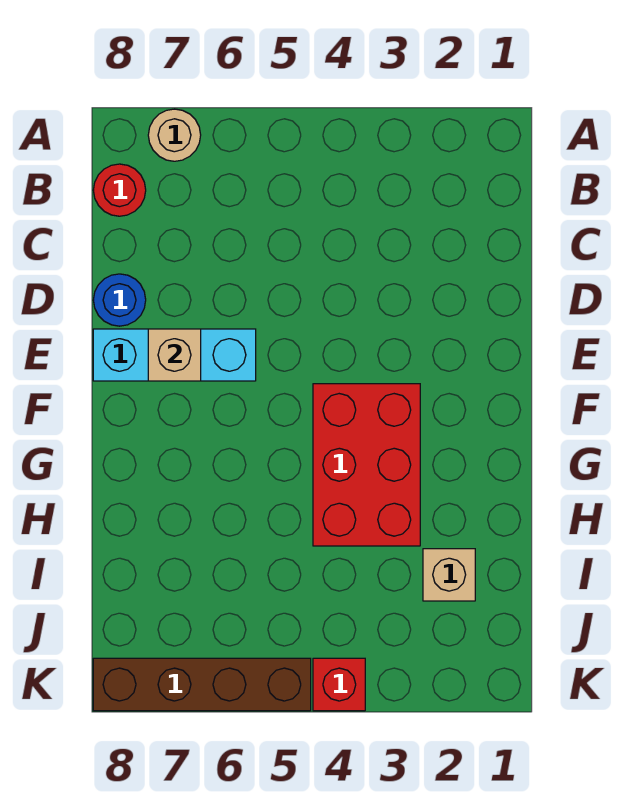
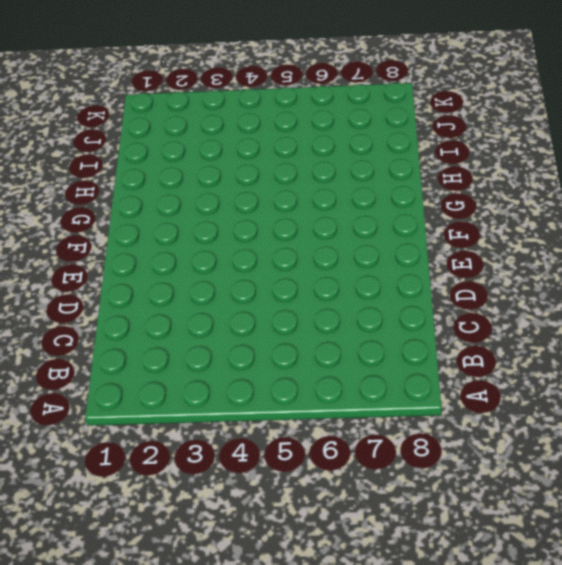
none -> tan round brick A7 level 1
none -> red round brick B8 level 1

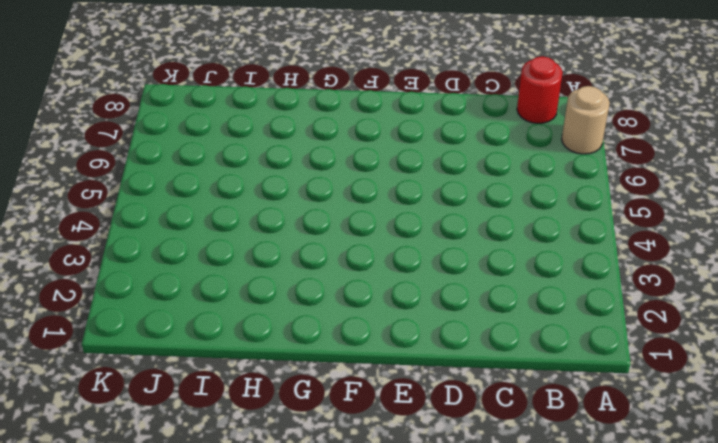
none -> blue round brick D8 level 1
none -> cyan brick E6:E8 level 1

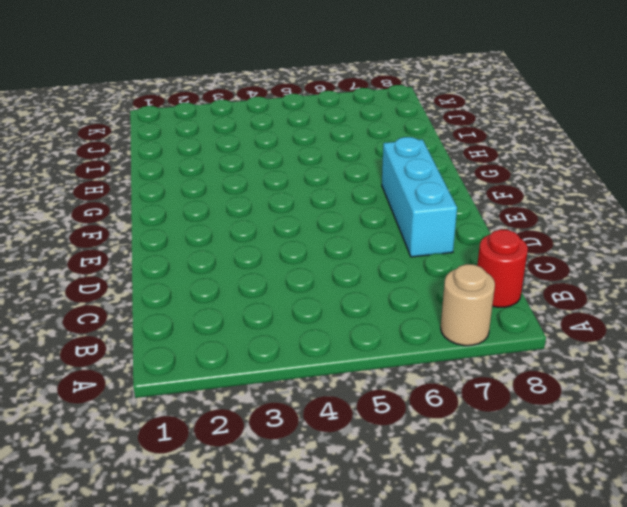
cyan brick D7:F7 level 1 -> cyan brick E6:E8 level 1
none -> blue round brick D8 level 1
none -> red brick F3:H4 level 1

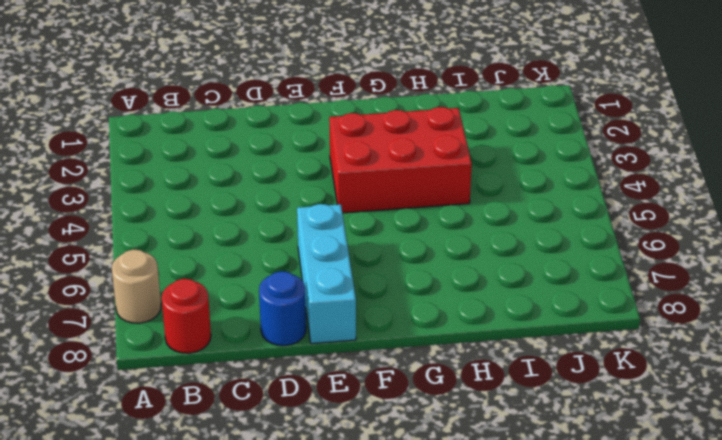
none -> tan brick I2 level 1
none -> red brick K4 level 1

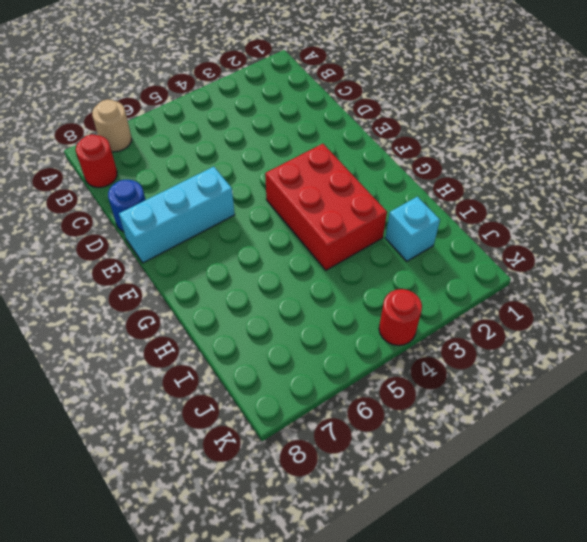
cyan brick I2 level 1 -> tan brick I2 level 1
red round brick K4 level 1 -> red brick K4 level 1
none -> brown brick K5:K8 level 1
none -> tan brick E7 level 2

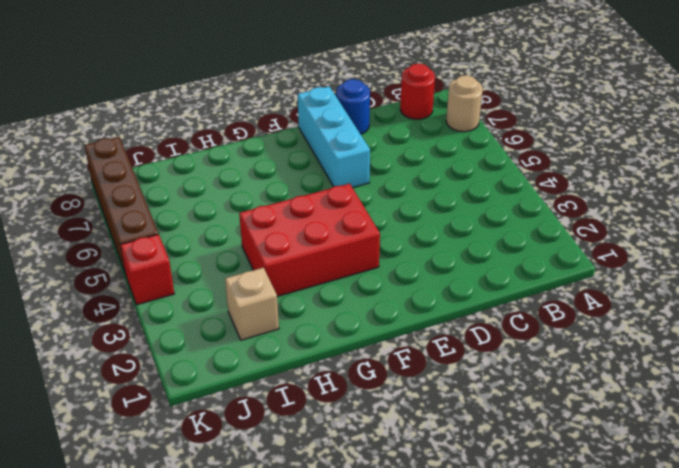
none -> tan brick E7 level 2

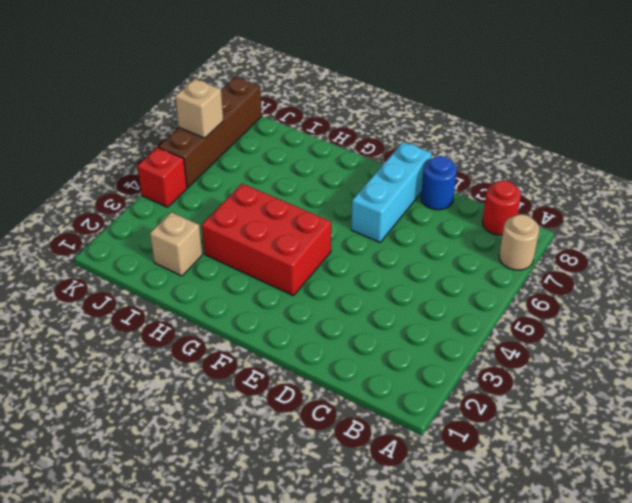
tan brick K6 level 2 -> tan brick E7 level 2

